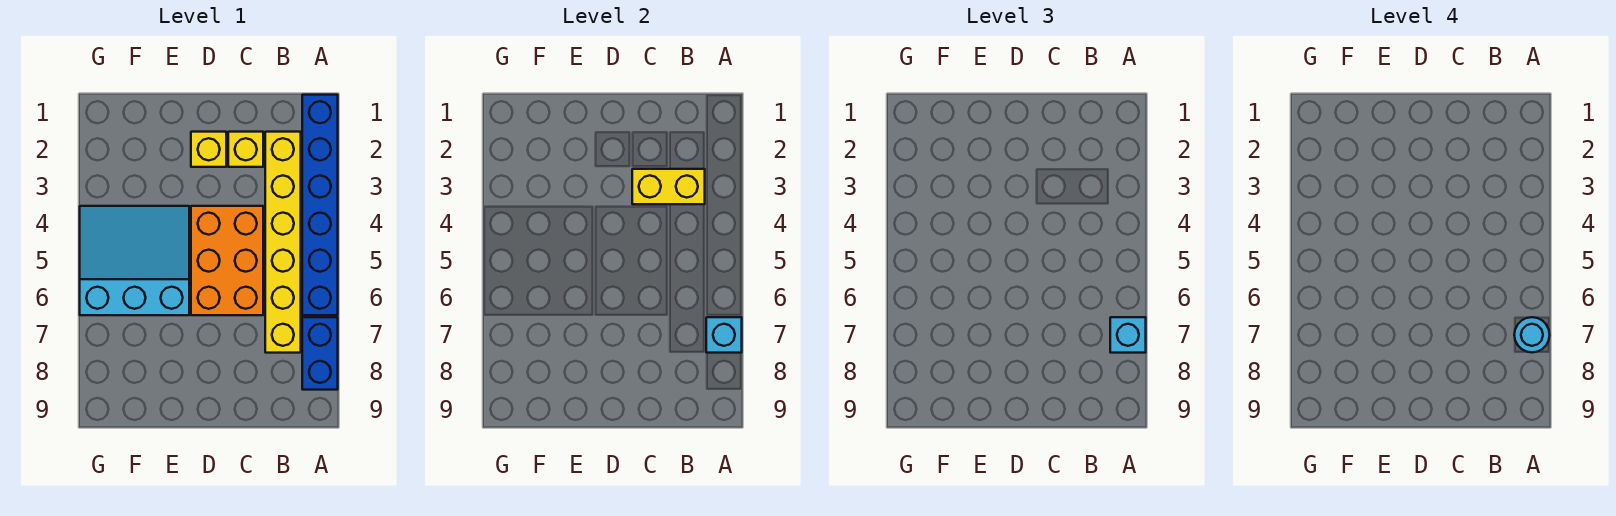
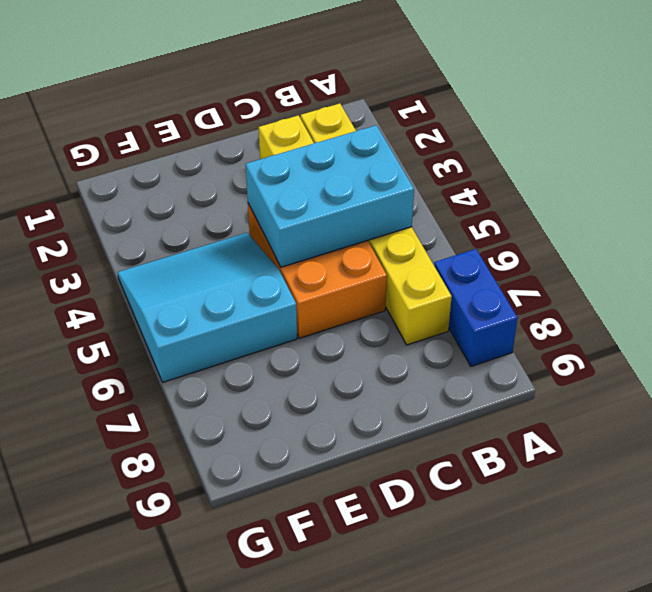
cyan brick B4:D5 level 2 -> none
none -> blue brick A1:A6 level 1
none -> yellow brick D2 level 1

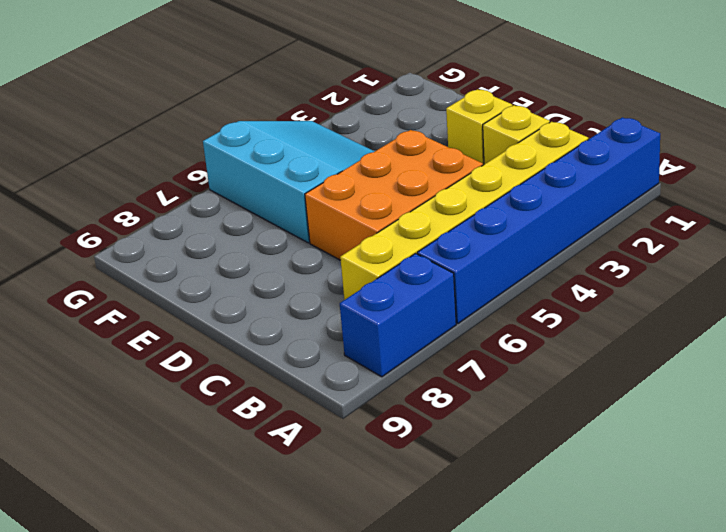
none -> cyan brick A7 level 2
none -> yellow brick B3:C3 level 2

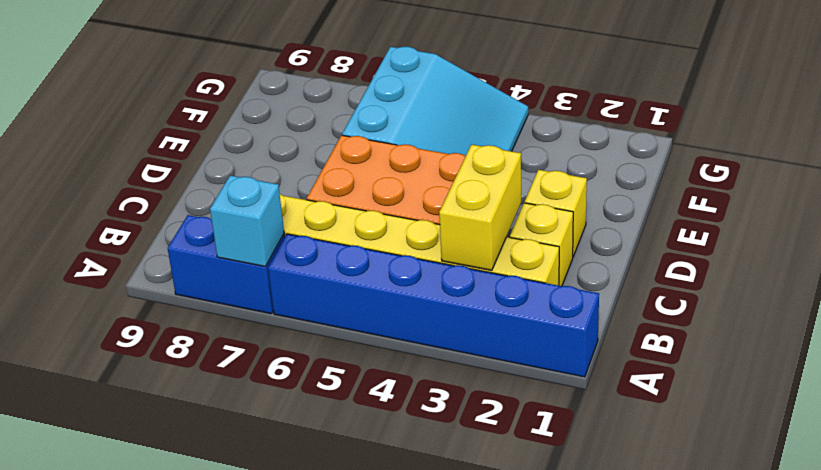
none -> cyan brick A7 level 3
none -> cyan round brick A7 level 4

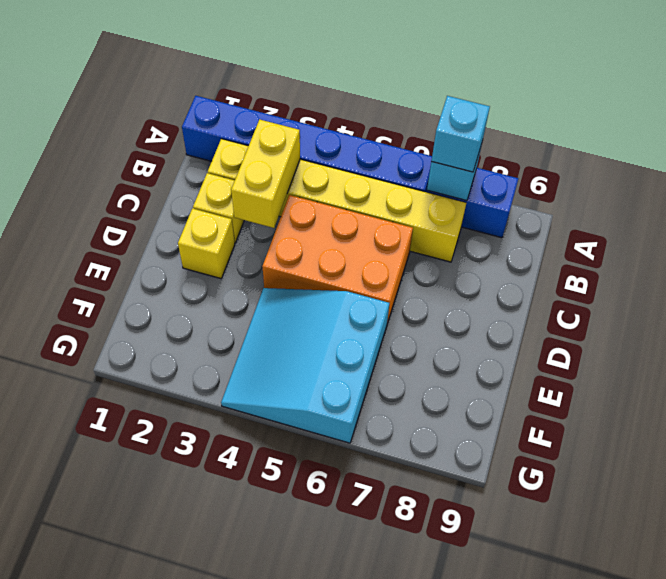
none -> cyan round brick A7 level 4

